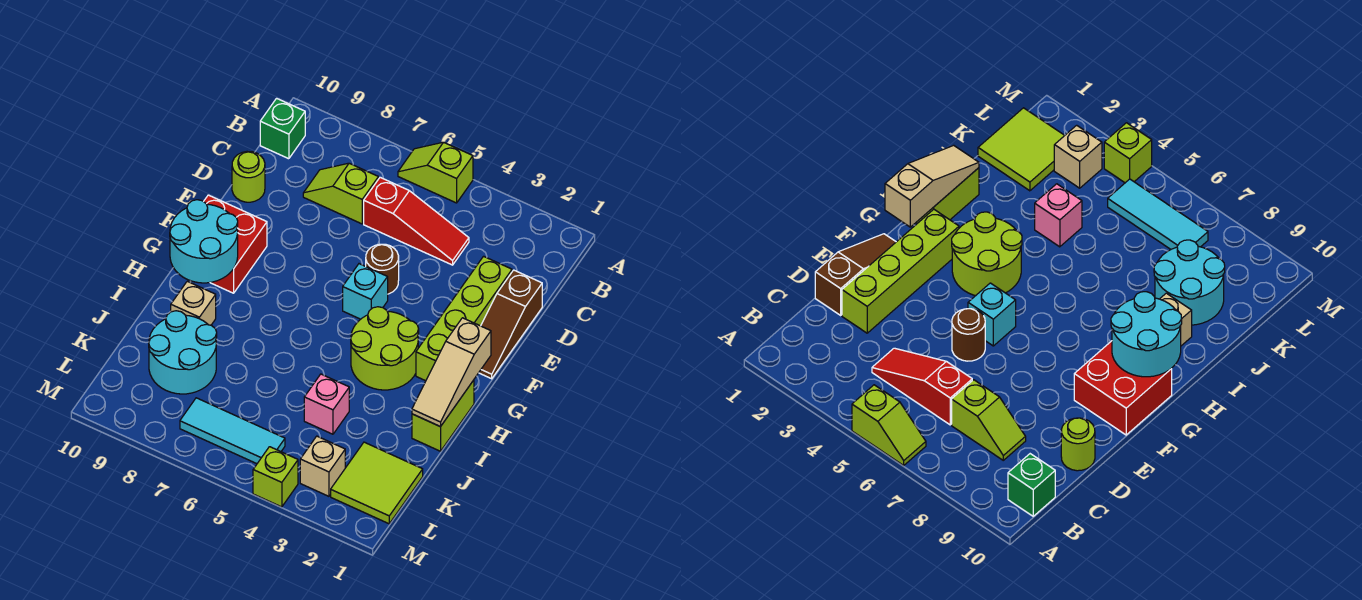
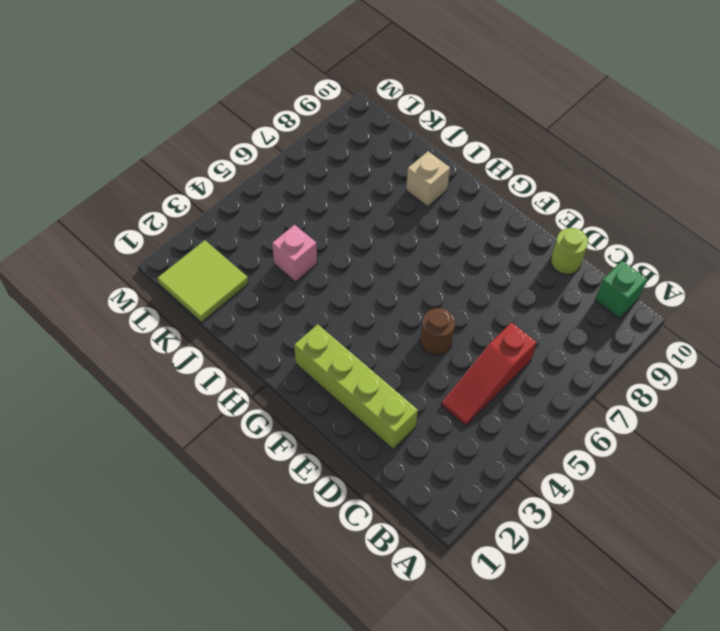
none -> lime slope A5:A6 level 1 top 5
none -> lime slope C7:C8 level 1 top 7
none -> brown slope D1:F1 level 1 top D

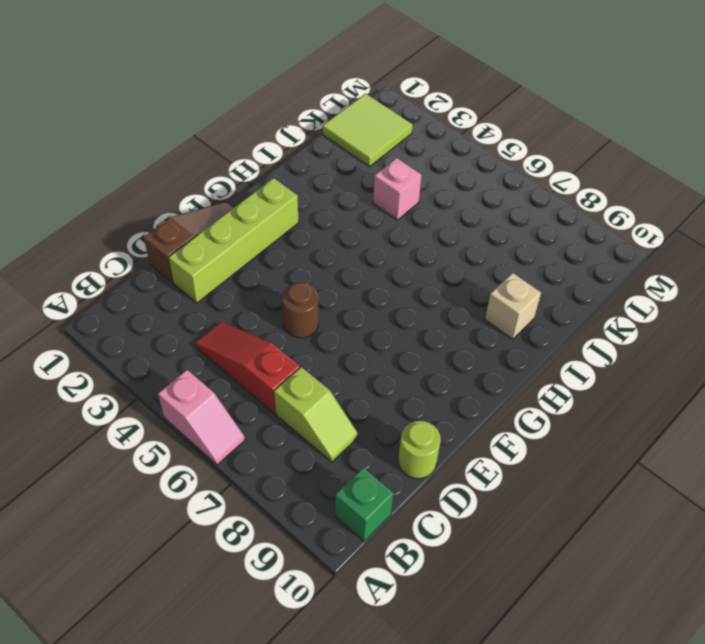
pink slope A5:A6 level 1 top 5 -> lime slope A5:A6 level 1 top 5
none -> cyan brick F5 level 1
none -> red brick F9:G10 level 1
none -> lime round brick G3:H4 level 1

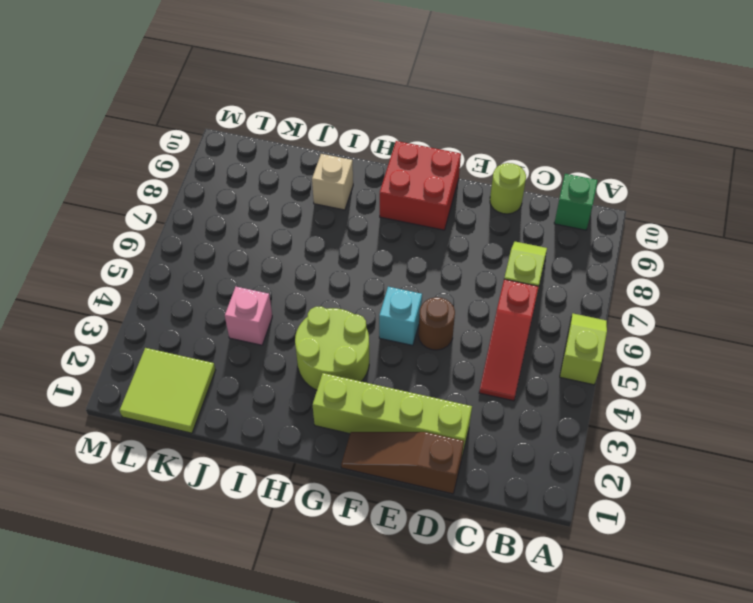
none -> lime brick H1:I1 level 1
none -> cyan round brick J8:K9 level 1
none -> tan brick L3 level 1

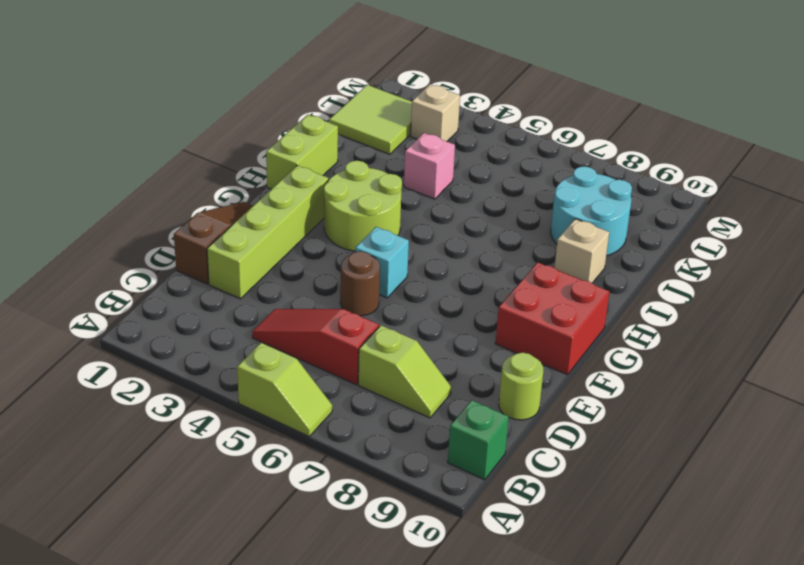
none -> cyan tile L5:L7 level 1
none -> lime brick M4 level 1
none -> tan slope G1:I1 level 2 top G

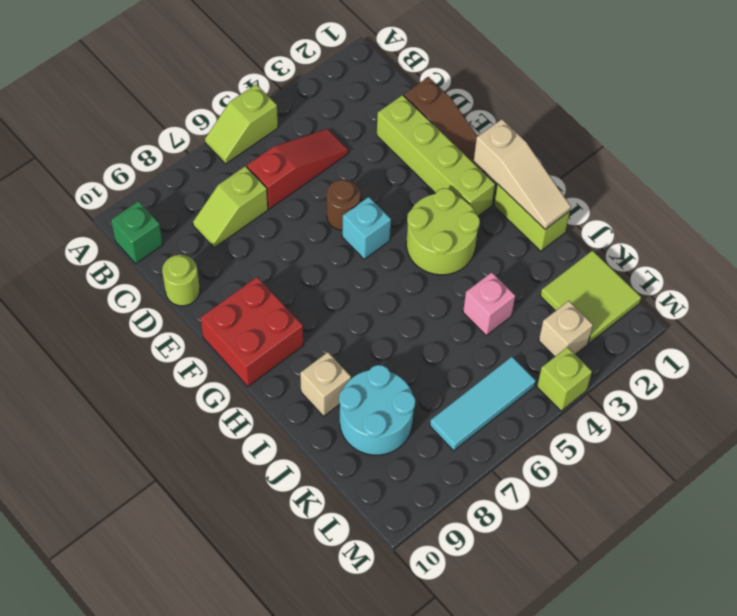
none -> cyan round brick G9:H10 level 2

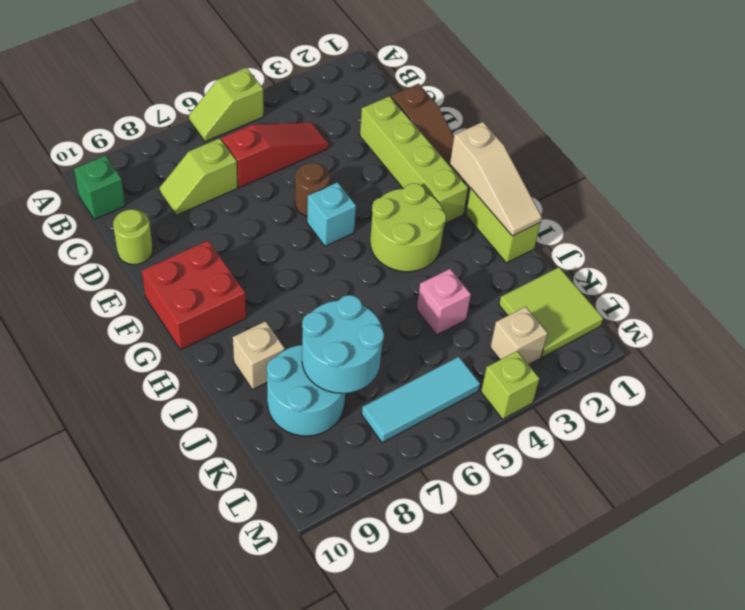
cyan round brick J7:K8 level 2 -> cyan round brick G9:H10 level 2

